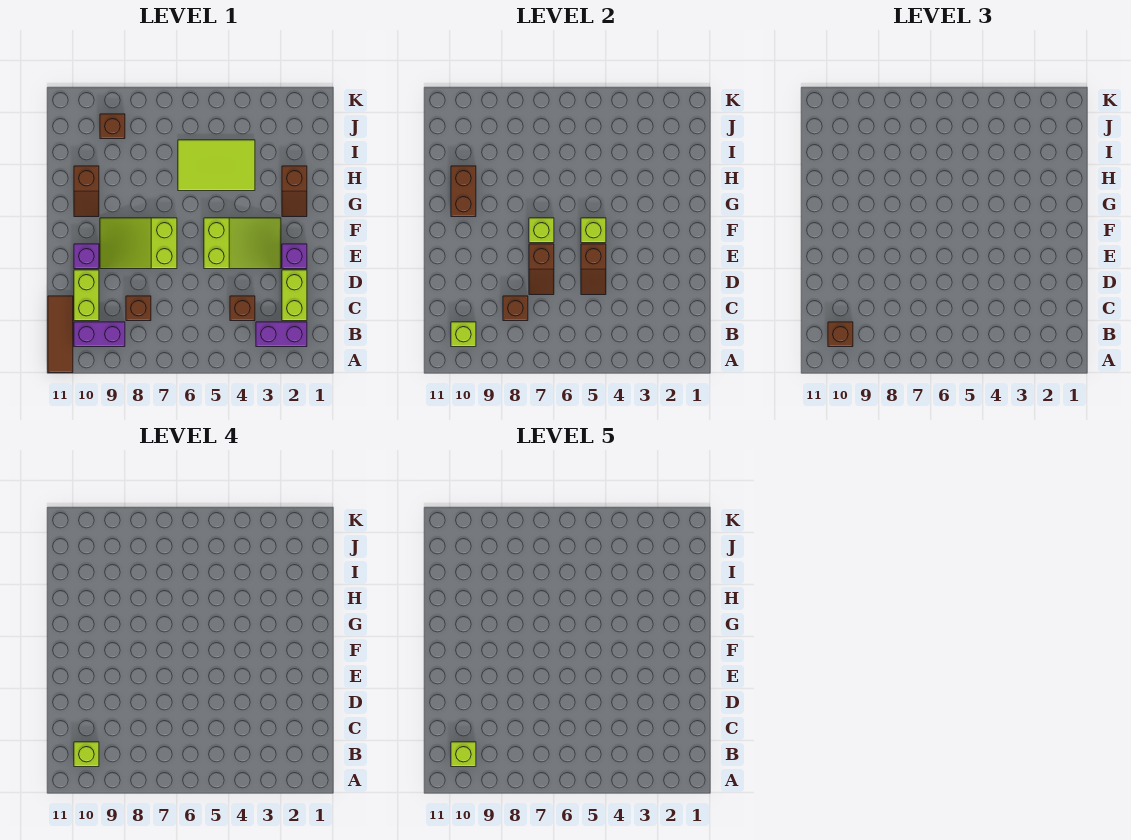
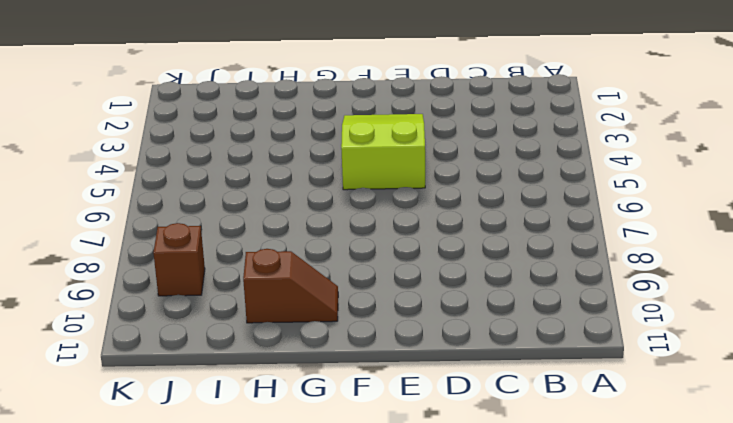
none -> brown tile A11:C11 level 1
none -> purple brick B2:B3 level 1
none -> purple brick B9:B10 level 1

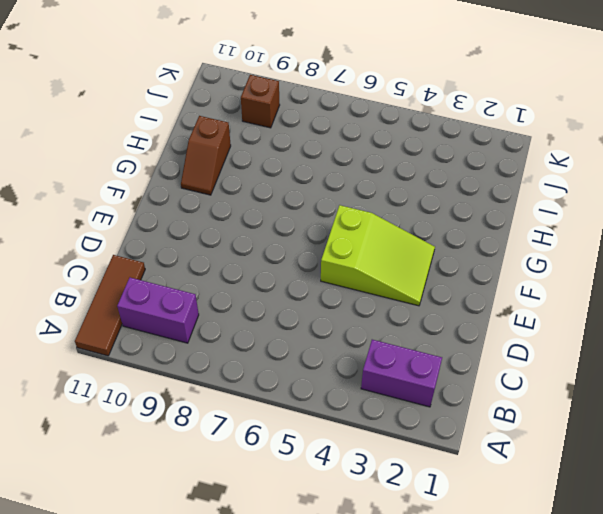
none -> lime brick C2:D2 level 1
none -> brown brick C4 level 1
none -> brown brick C8 level 1

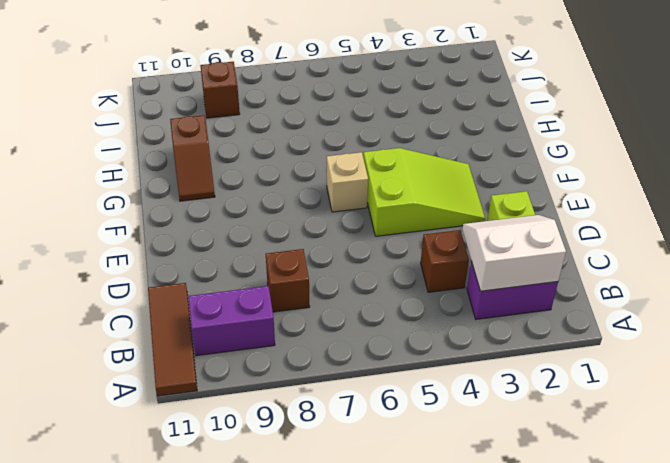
white slope B2:C3 level 2 top B -> none
tan brick F6 level 1 -> none
none -> lime brick C10:D10 level 1
none -> purple brick E2 level 1
none -> lime slope E7:F9 level 1 top 7

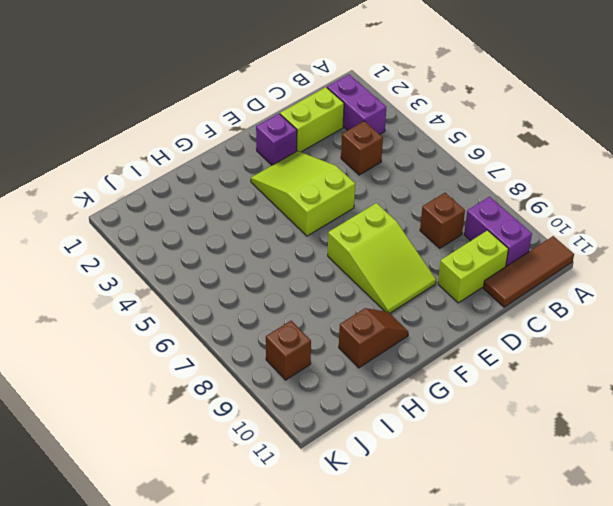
none -> purple brick E10 level 1
none -> brown slope G2:H2 level 1 top H
none -> lime tile H4:I6 level 1

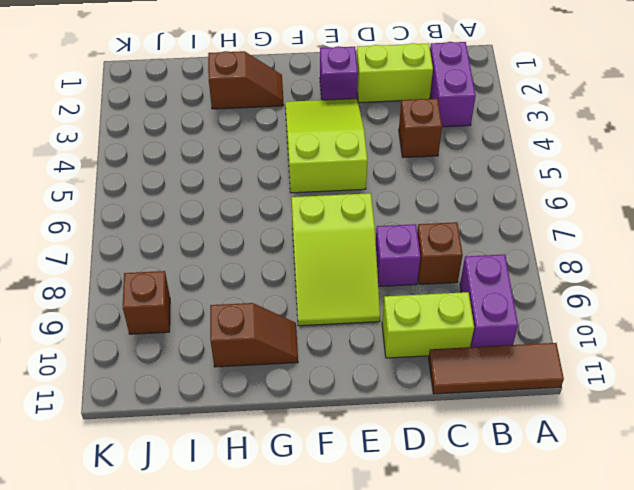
purple brick D8 level 1 -> purple brick E10 level 1
none -> lime tile H4:I6 level 1
none -> lime brick B10 level 2
none -> brown brick C8 level 2

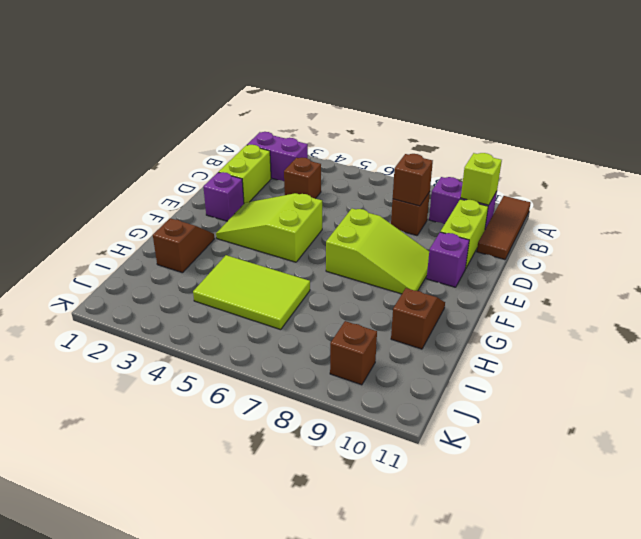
none -> brown slope D5:E5 level 2 top E
none -> brown slope D7:E7 level 2 top E
none -> lime brick F5 level 2

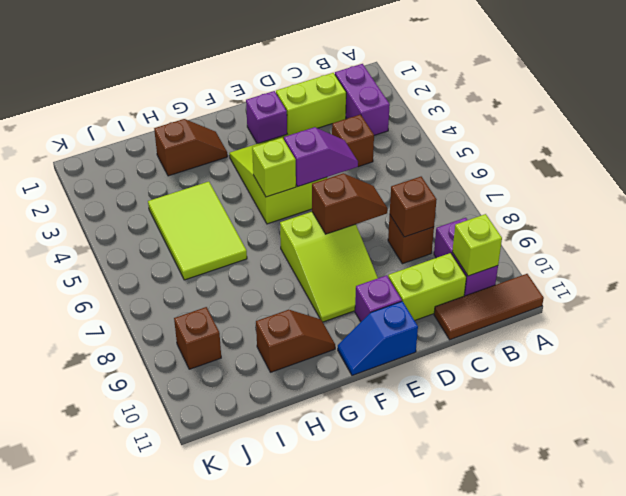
purple slope D5:E5 level 2 top E -> brown slope D5:E5 level 2 top E
blue slope E11:F11 level 1 top E -> none
none -> lime brick F7 level 2
none -> brown brick G10:H10 level 2
none -> brown brick B10 level 3

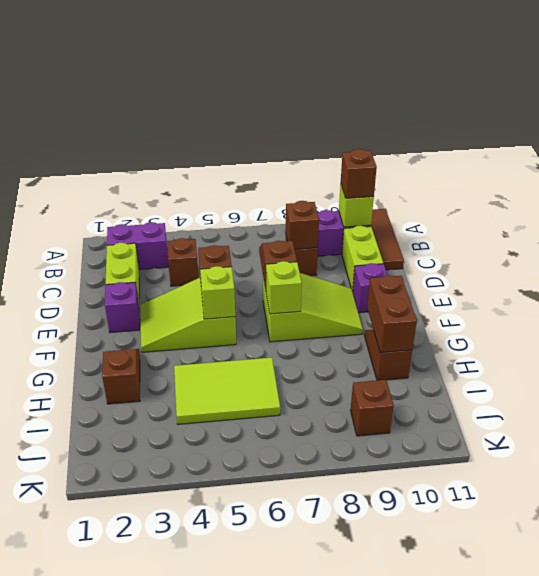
none -> lime brick B10 level 4
none -> lime brick B10 level 5

